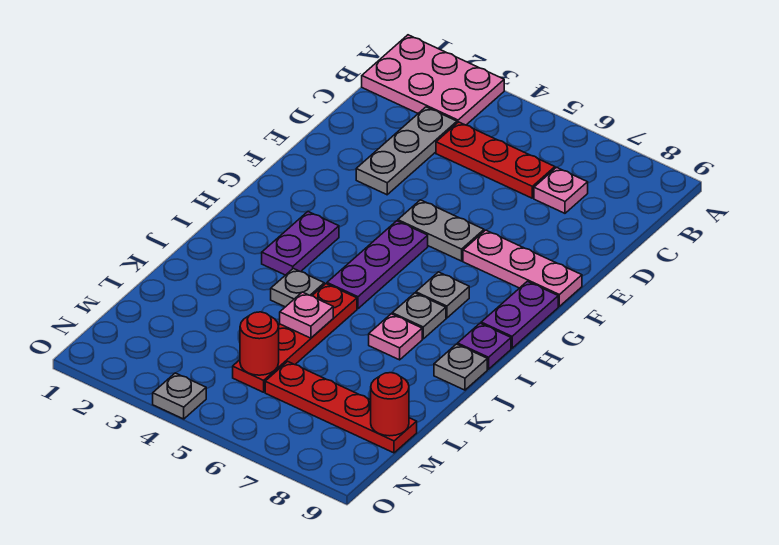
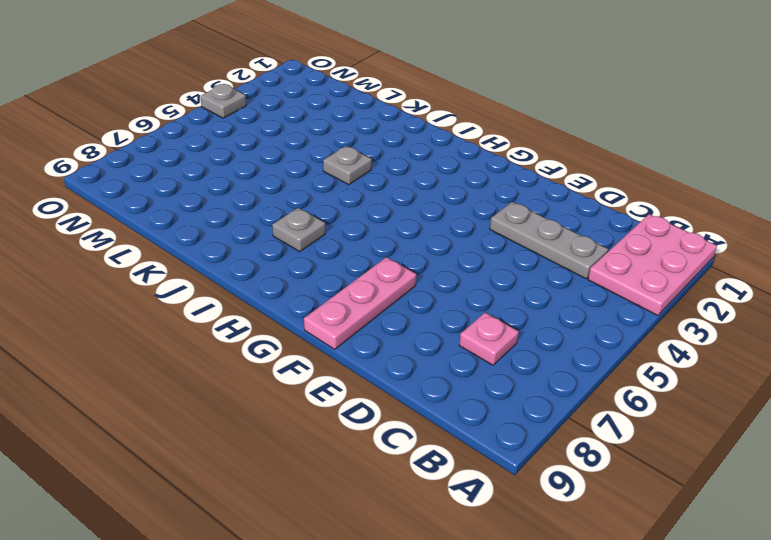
none -> red plate C4:C6 level 1
none -> grey plate F5:F6 level 1
none -> purple plate G5:I5 level 1

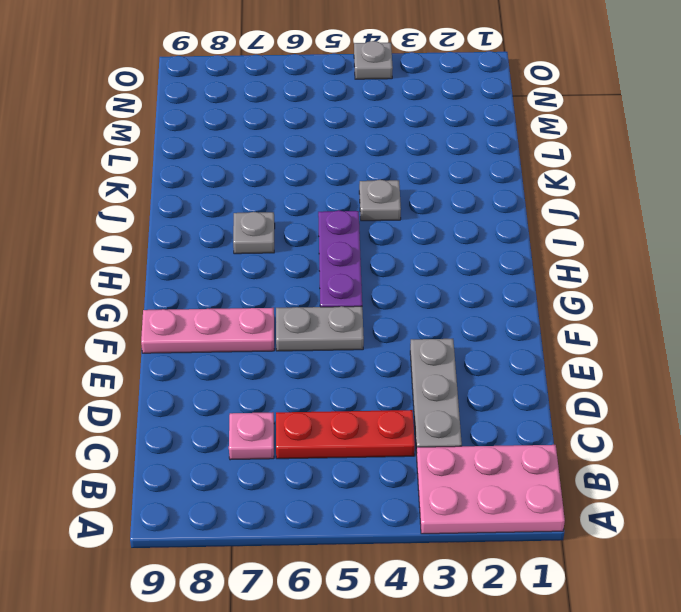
none -> purple plate G9:H9 level 1
none -> purple plate H3:I3 level 1
none -> grey plate H7 level 1

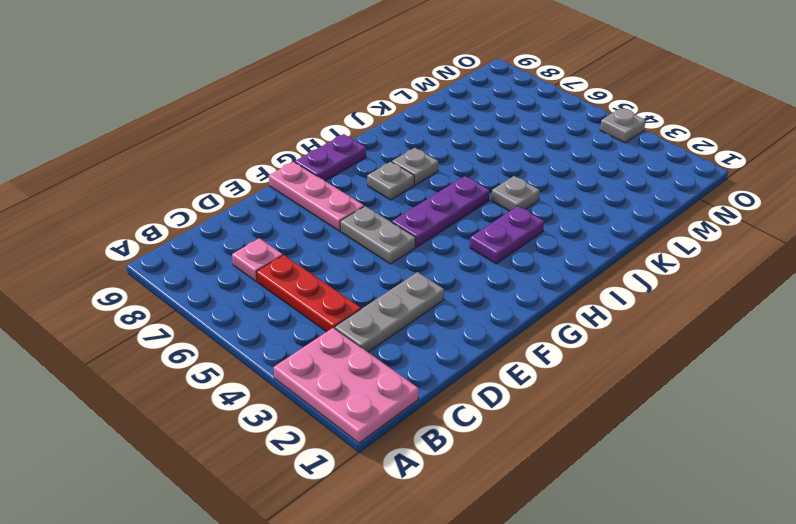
none -> purple plate I9 level 1
none -> red plate J5:M5 level 1
none -> pink plate J7 level 1

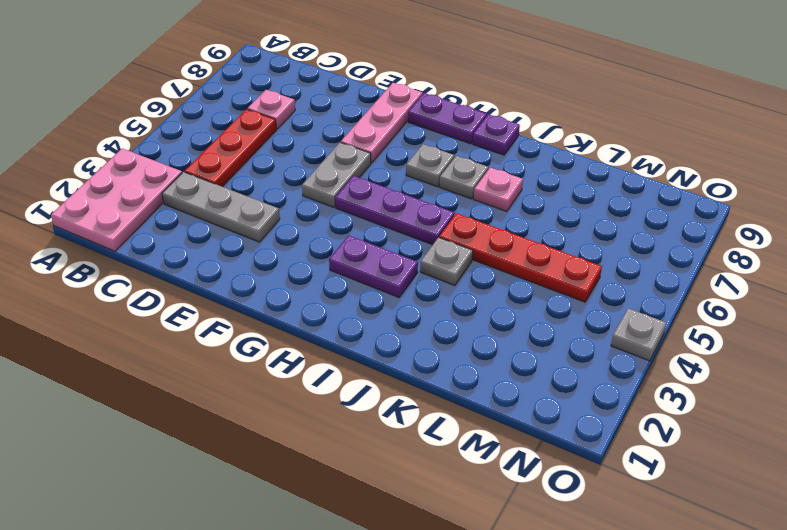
none -> grey plate J9 level 1
none -> red plate M6:M9 level 1
none -> pink plate K5 level 2

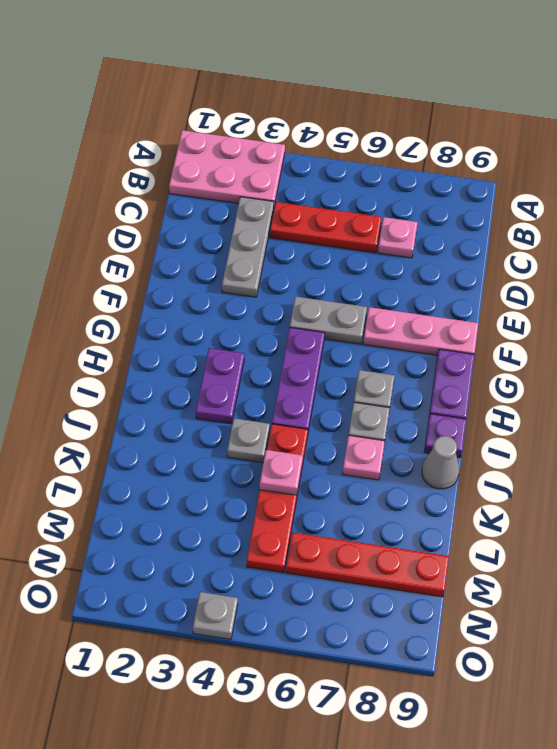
grey cone J9 level 1 -> grey plate J9 level 1
none -> red round brick M5 level 2
none -> red round brick M9 level 2

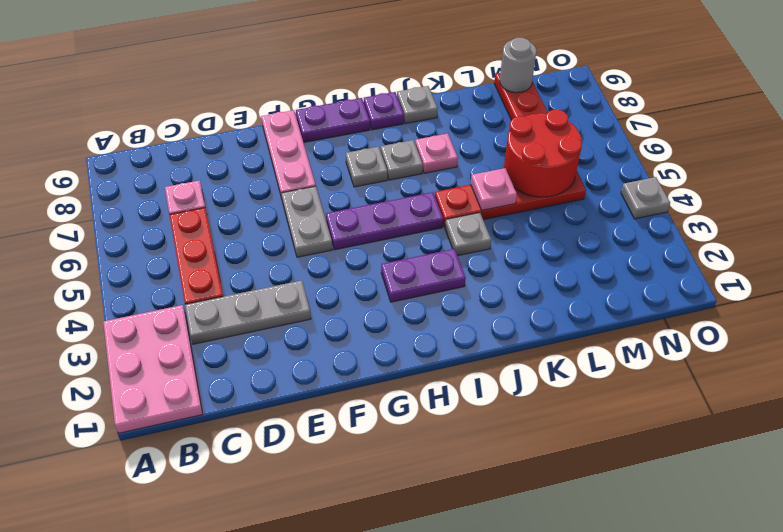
red round brick L5:M6 level 2 -> red round brick M5 level 2
grey round brick M9 level 2 -> red round brick M9 level 2

